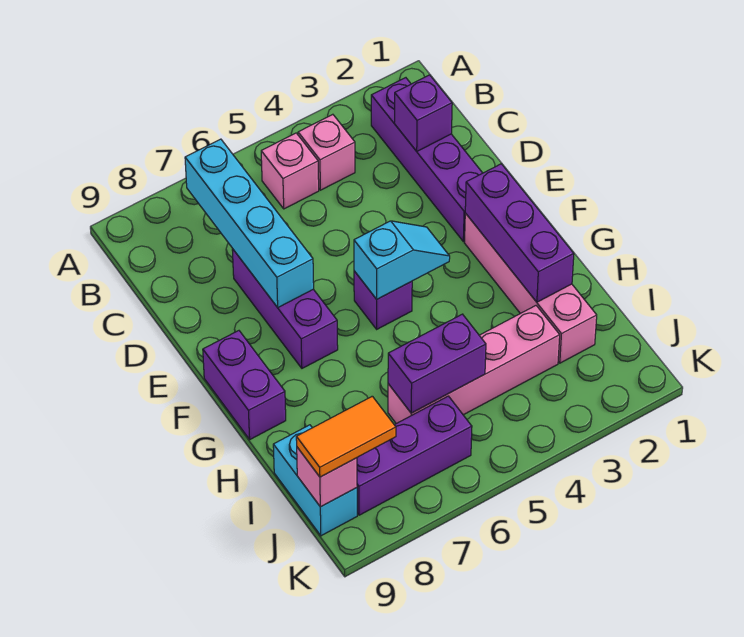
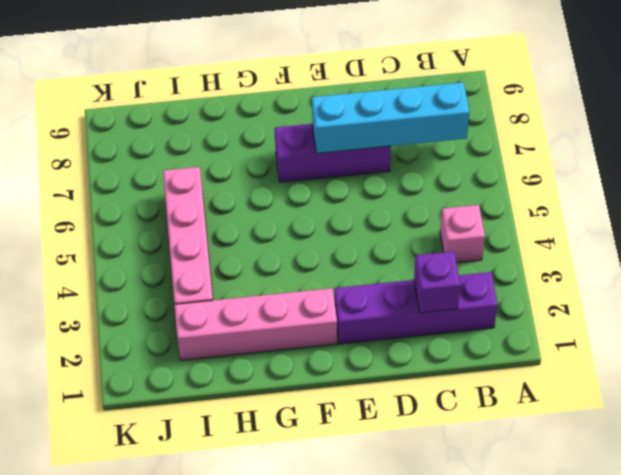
none -> pink brick B5 level 1
none -> purple brick F5 level 1
none -> purple brick F9:G9 level 1

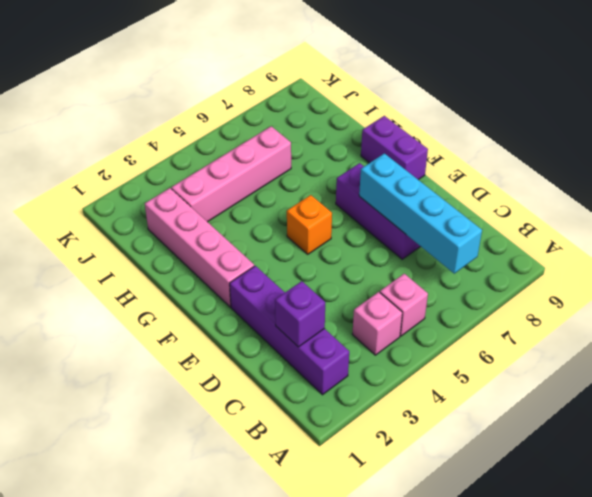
orange brick F5 level 1 -> purple brick F5 level 1
none -> cyan brick I9:J9 level 1
none -> purple brick J6:J8 level 1
none -> purple brick F2:H2 level 2

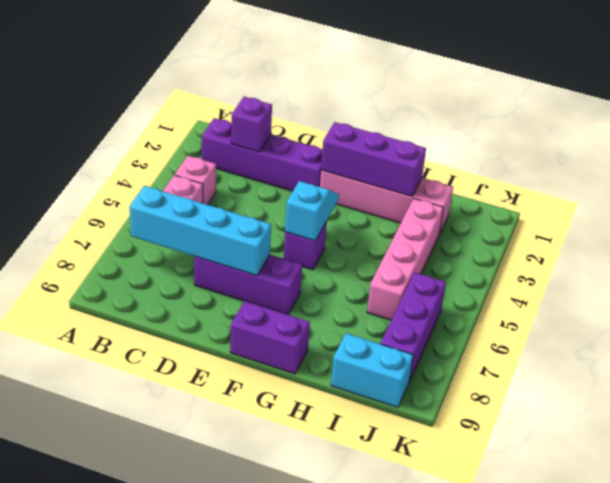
none -> purple brick I5:I6 level 2
none -> pink brick J9 level 2
none -> orange tile J8:J9 level 3

